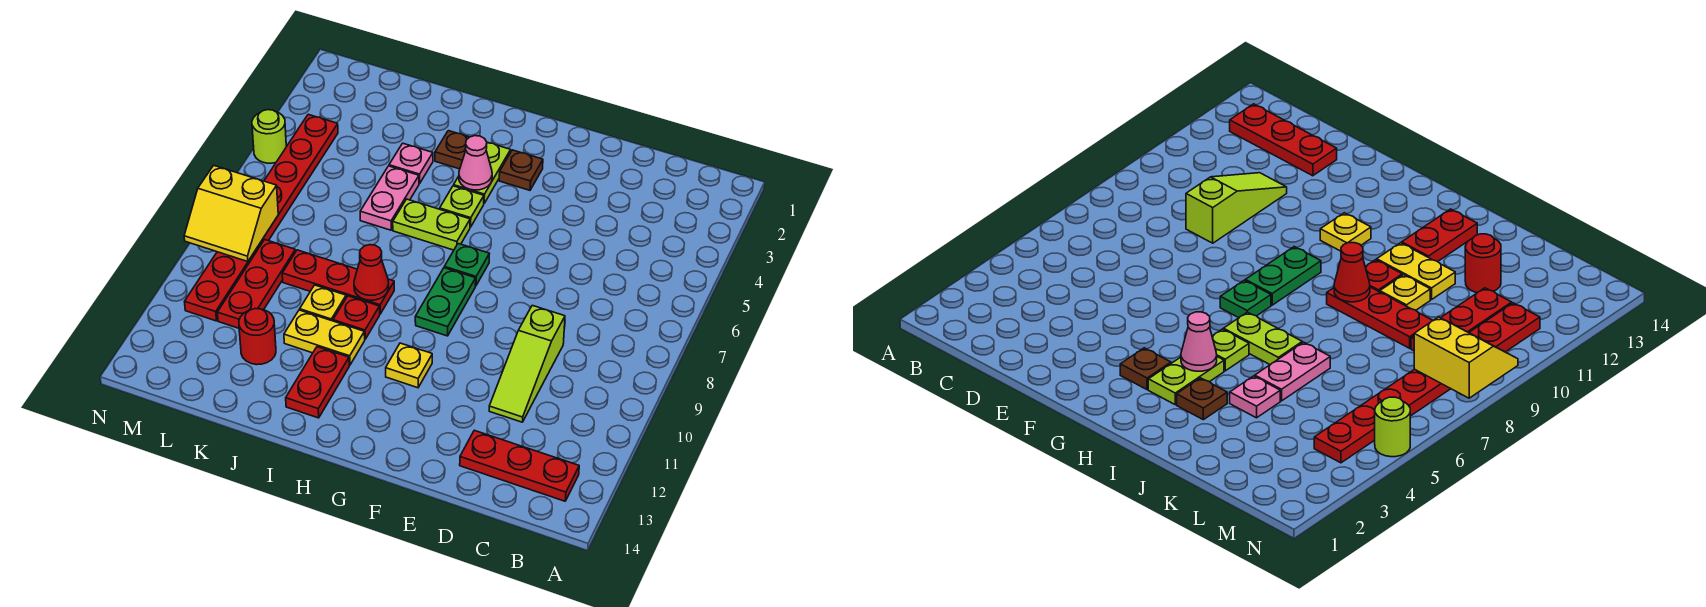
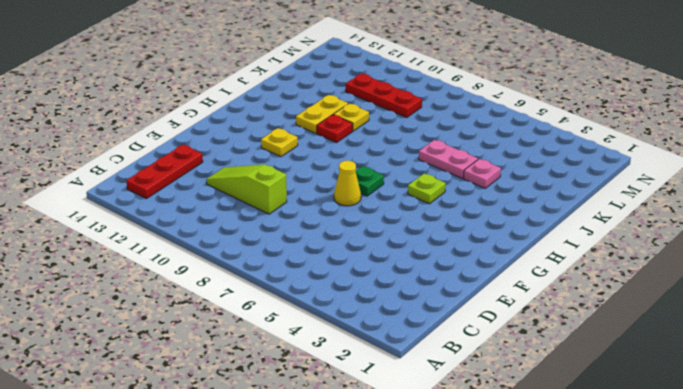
yellow cone F7 level 1 -> none
none -> brown plate G3 level 1
none -> green plate G8:G9 level 1
none -> lime plate H3:H4 level 1

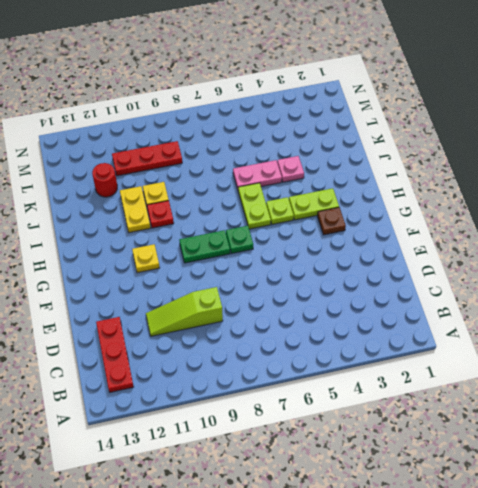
none -> brown plate I3 level 1
none -> red plate I9:K9 level 1
none -> red plate I12:I13 level 1

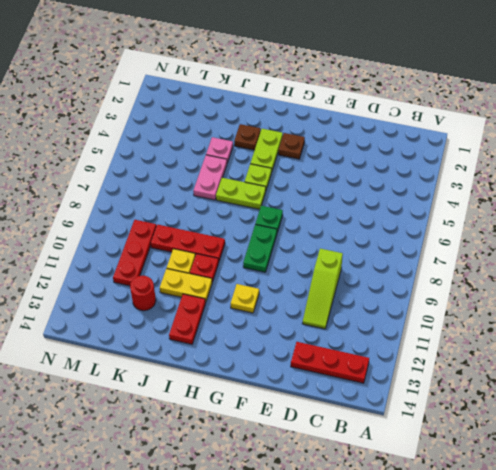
none -> red plate M4:M11 level 1
none -> lime round brick N5 level 1
none -> pink cone H4 level 2

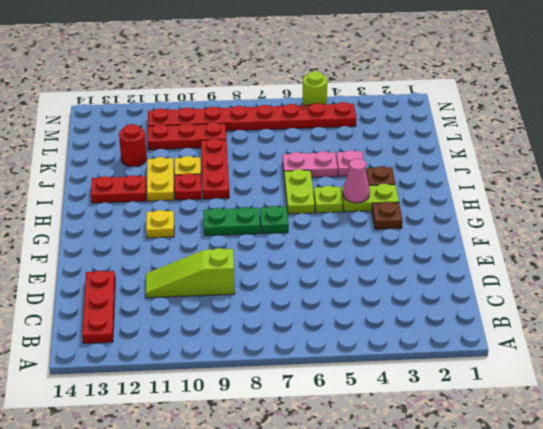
none -> red cone I9 level 2
none -> yellow slope M8:N9 level 2 top 8

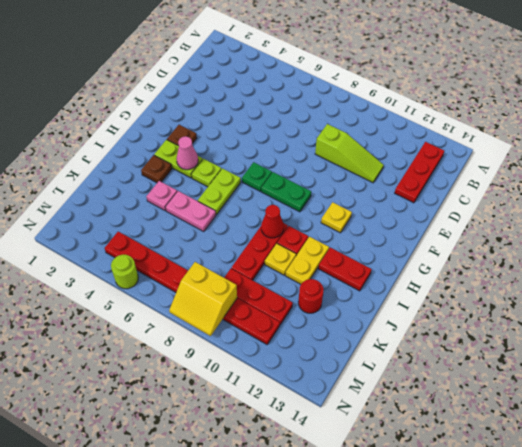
yellow slope M8:N9 level 2 top M -> yellow slope M8:N9 level 2 top 8

